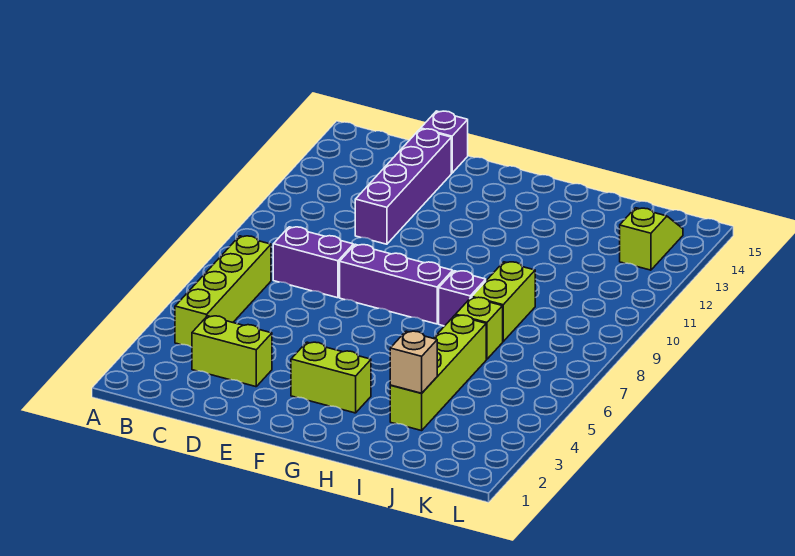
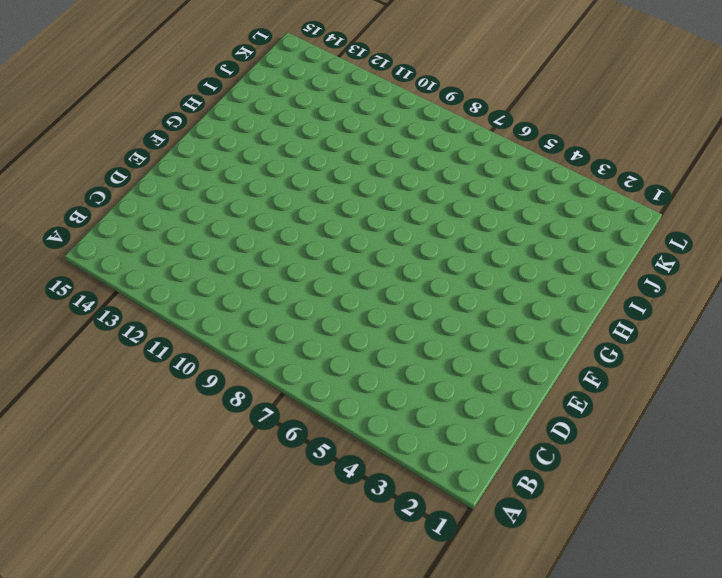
none -> lime brick B4:B7 level 1
none -> lime brick C3:D3 level 1
none -> purple brick C8:D8 level 1

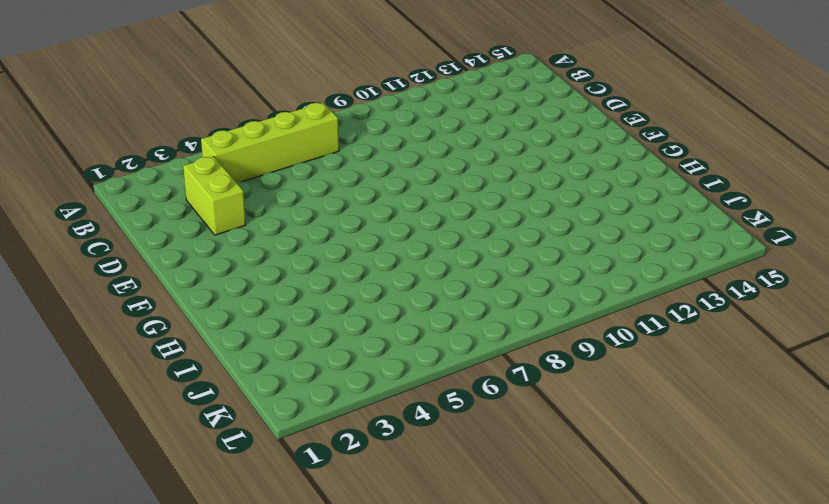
none -> purple brick C8:D8 level 1
none -> purple brick D11:D14 level 1
none -> purple brick D15 level 1

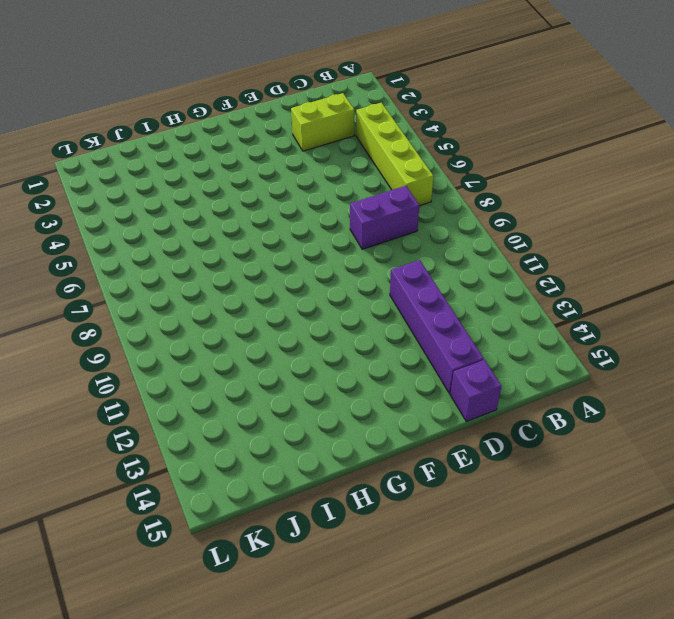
none -> purple brick E8:G8 level 1
none -> lime brick F3:G3 level 1
none -> purple brick H8 level 1

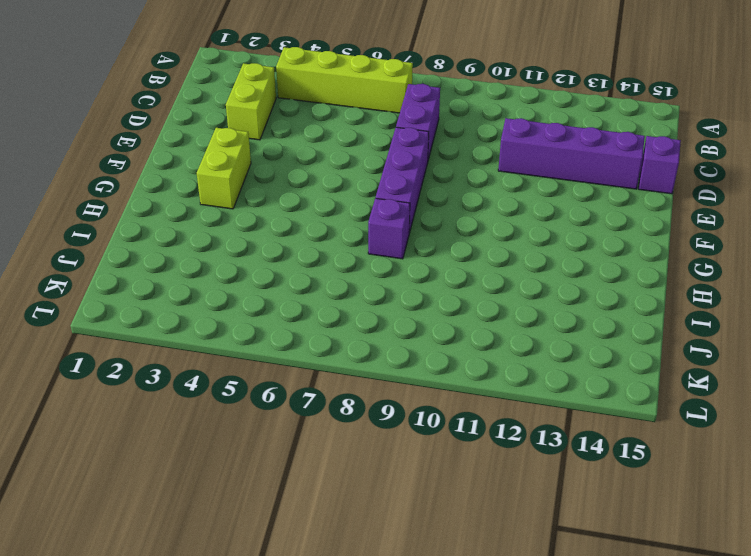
none -> lime brick I3:I6 level 1
none -> lime brick I7 level 1
none -> lime brick I8:I9 level 1

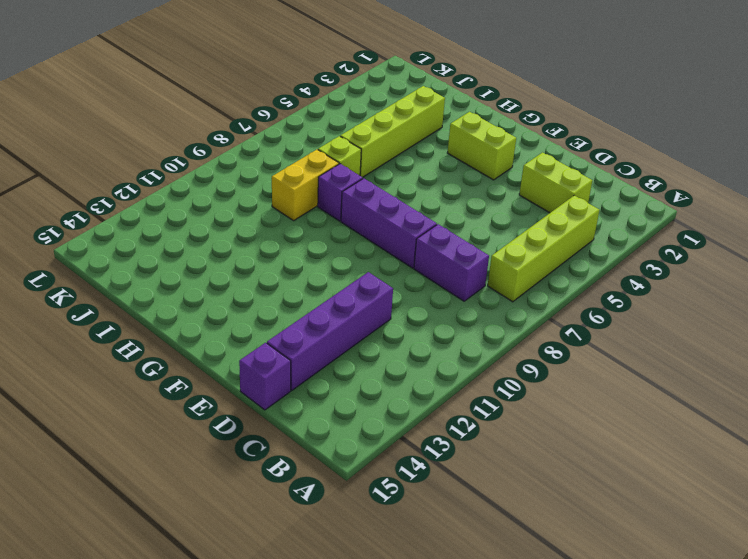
yellow brick I8:I9 level 1 -> lime brick I8:I9 level 1
none -> lime slope K13:K14 level 1 top 13
none -> tan brick I3 level 2

